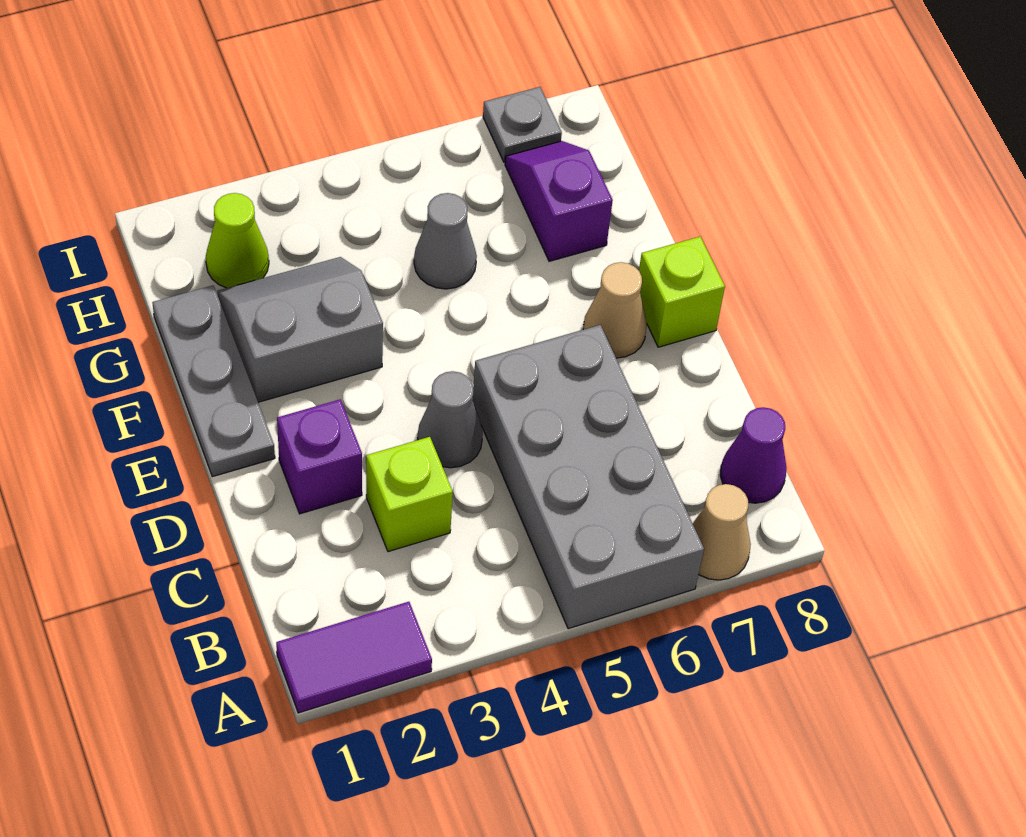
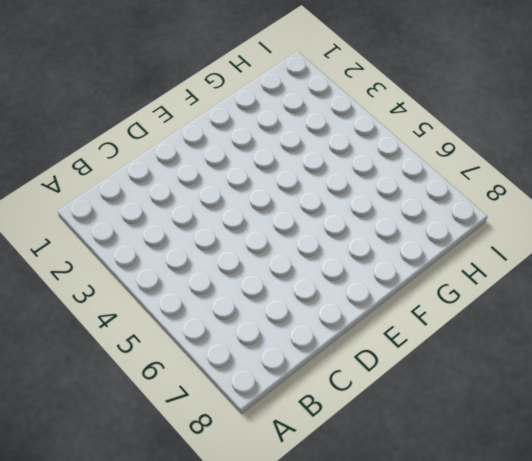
none -> purple tile A1:A2 level 1
none -> grey brick A5:D6 level 1
none -> tan cone A7 level 1

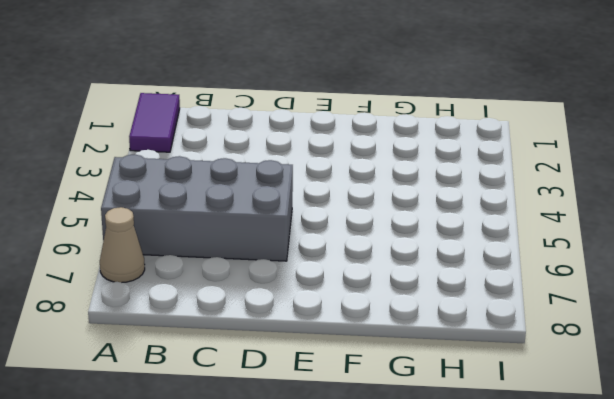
none -> purple cone B8 level 1
none -> lime brick C3 level 1
none -> purple brick D2 level 1

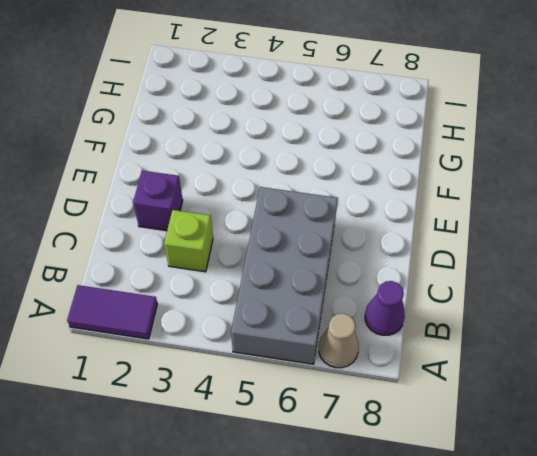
none -> grey cone D4 level 1
none -> grey plate E1:G1 level 1
none -> tan cone E7 level 1

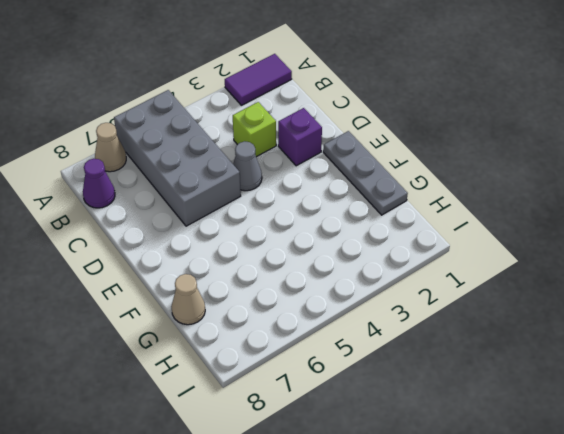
tan cone G8 level 1 -> tan cone E7 level 1
none -> lime brick E8 level 1
none -> grey slope F2:G3 level 1 top F
none -> grey cone G5 level 1

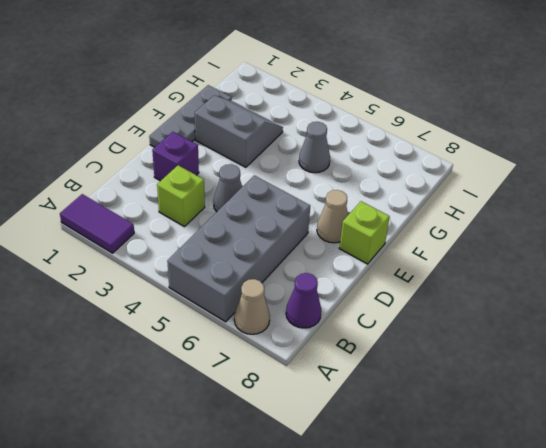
none -> purple slope G7:H7 level 1 top G
none -> lime cone H2 level 1
none -> grey plate I7 level 1

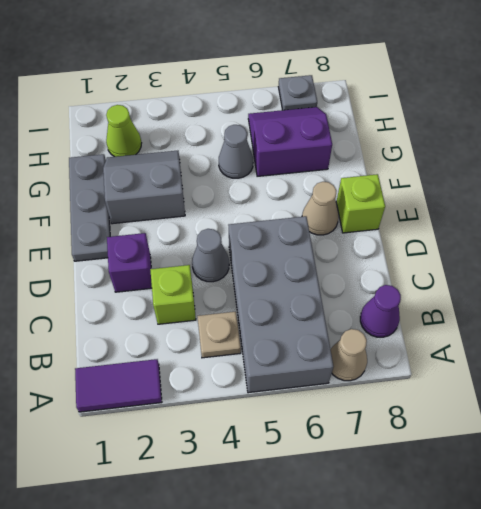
tan plate B4 level 1 -> none
purple slope G6:H7 level 1 top G -> purple slope G7:H7 level 1 top G

